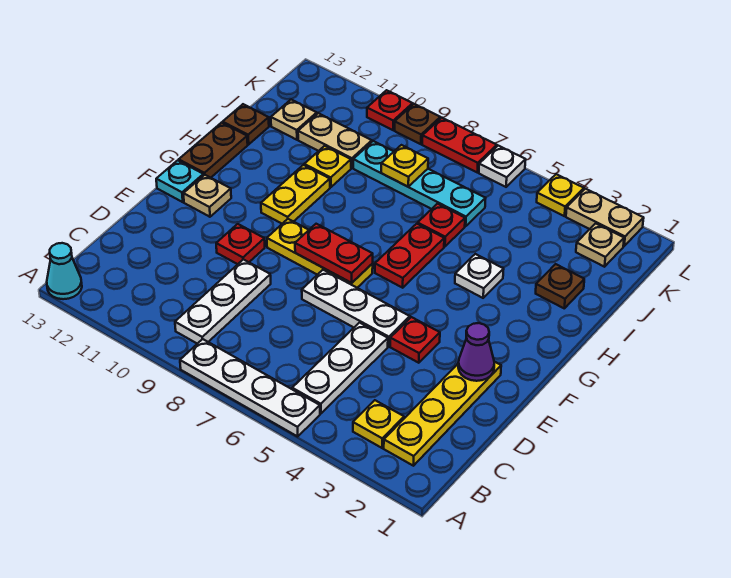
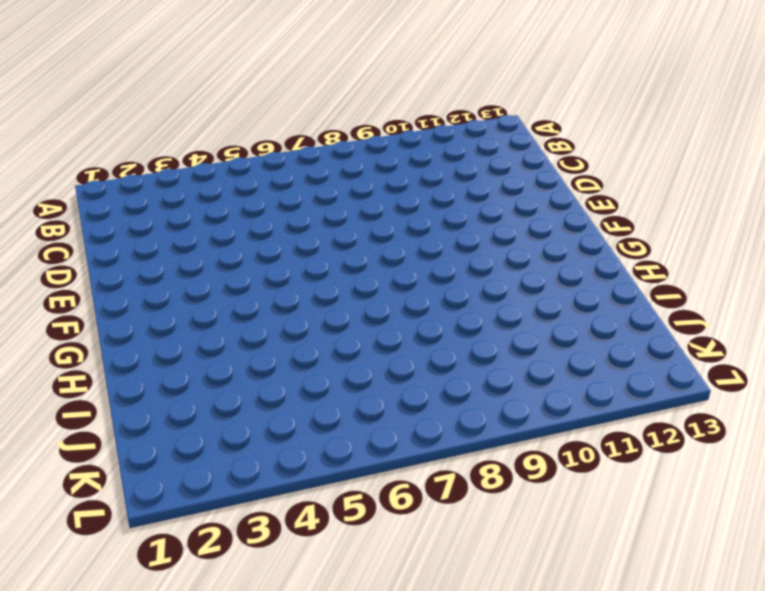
none -> white plate A5:A8 level 1
none -> cyan cone A13 level 1
none -> yellow plate B2:E2 level 1
none -> yellow plate B3 level 1

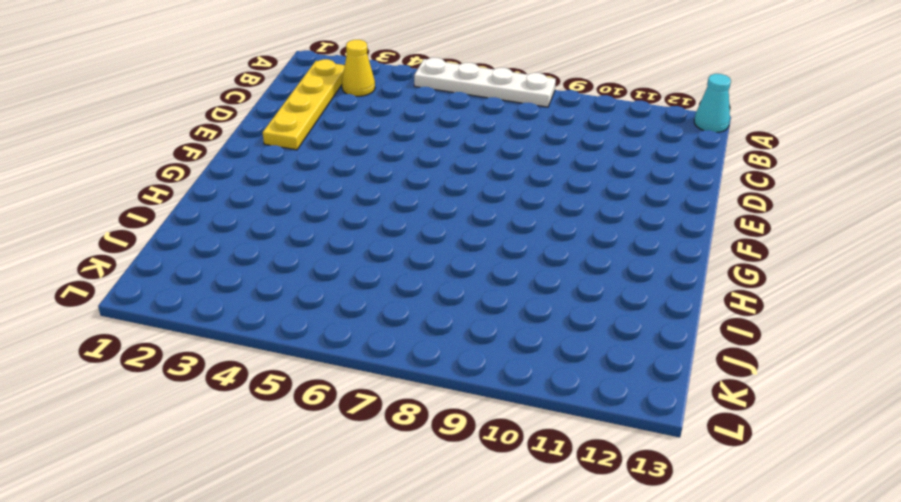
yellow cone B3 level 1 -> yellow plate B3 level 1
none -> white plate B5:D5 level 1
none -> white plate B9:D9 level 1
none -> red plate E4 level 1
none -> white plate E5:E7 level 1

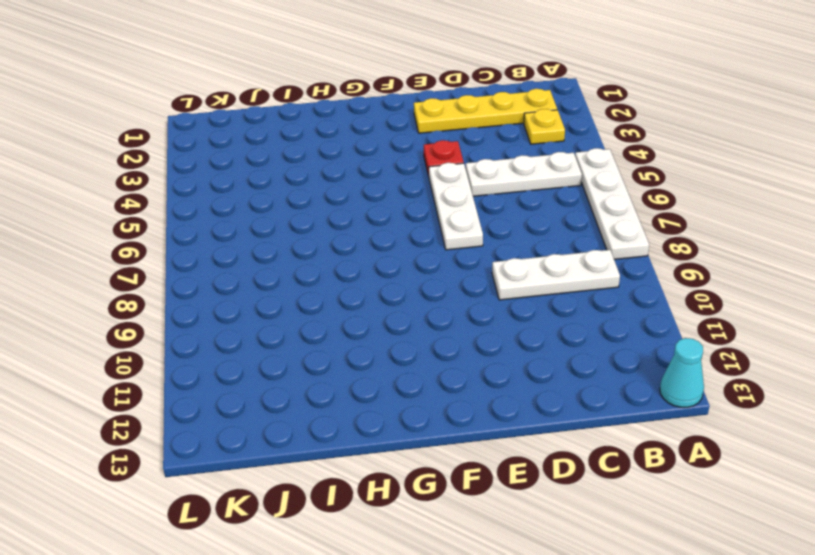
none -> red plate E10 level 1
none -> yellow plate F7:F9 level 1
none -> tan plate F12 level 1
none -> cyan plate F13 level 1

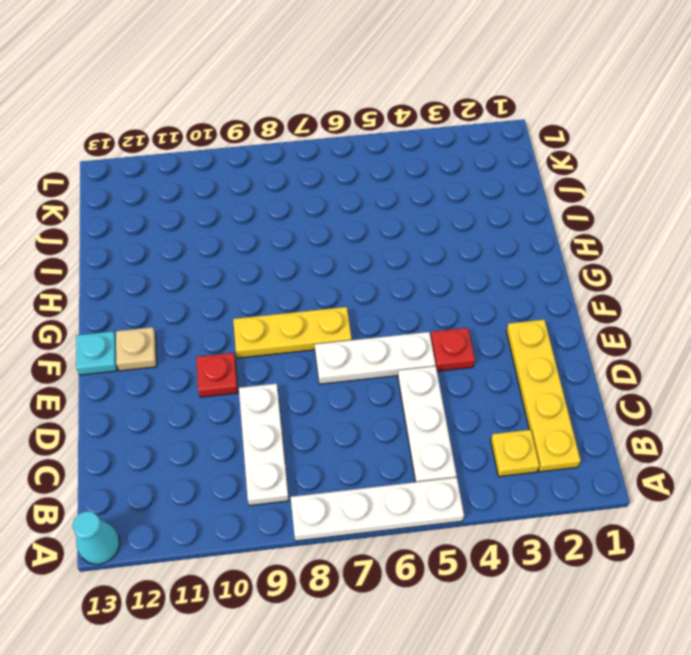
none -> red plate G6:H6 level 1
none -> yellow plate G10:H10 level 1
none -> brown plate G13:H13 level 1
none -> white plate H4 level 1

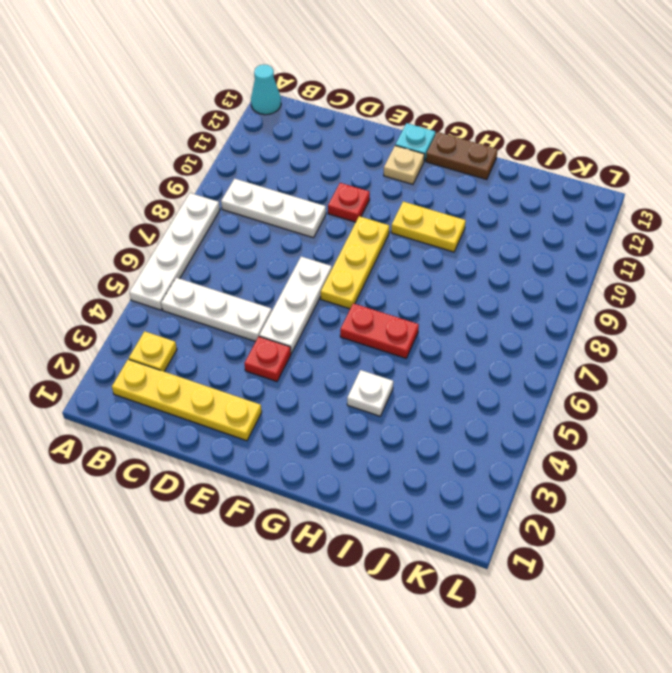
none -> brown plate I2 level 1
none -> red plate I6 level 1
none -> yellow plate I10 level 1
none -> brown plate I13 level 1

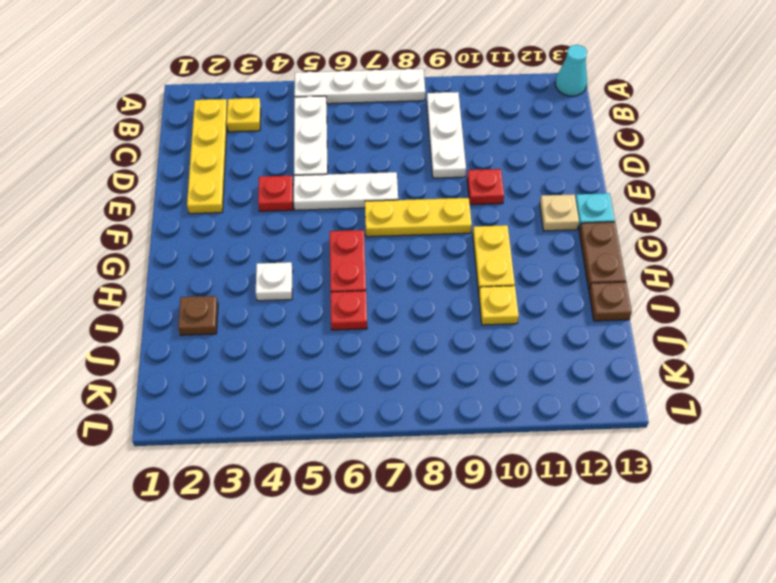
none -> cyan plate J6:J9 level 1
none -> tan plate J10:J11 level 1
none -> tan plate J12 level 1
none -> tan plate K2 level 1

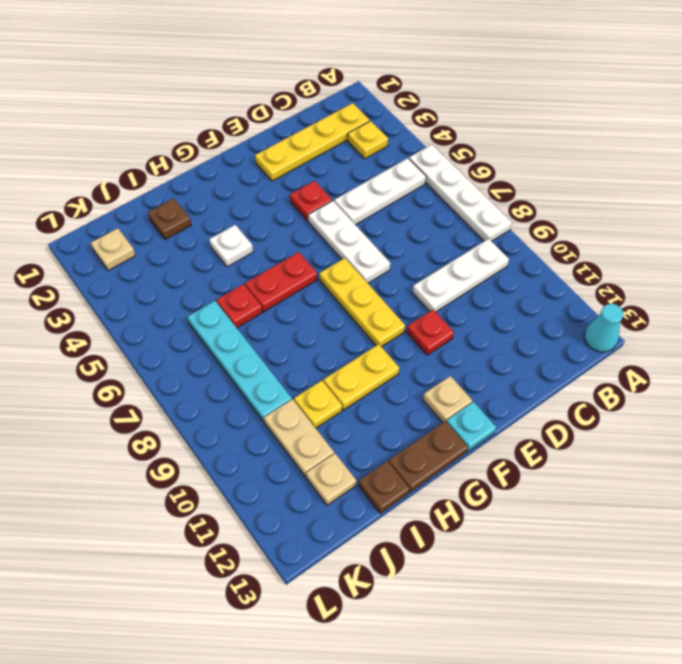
none -> tan plate L2:L3 level 1
none -> yellow plate L4 level 1
none -> white plate L6 level 1
none -> red plate L7:L8 level 1

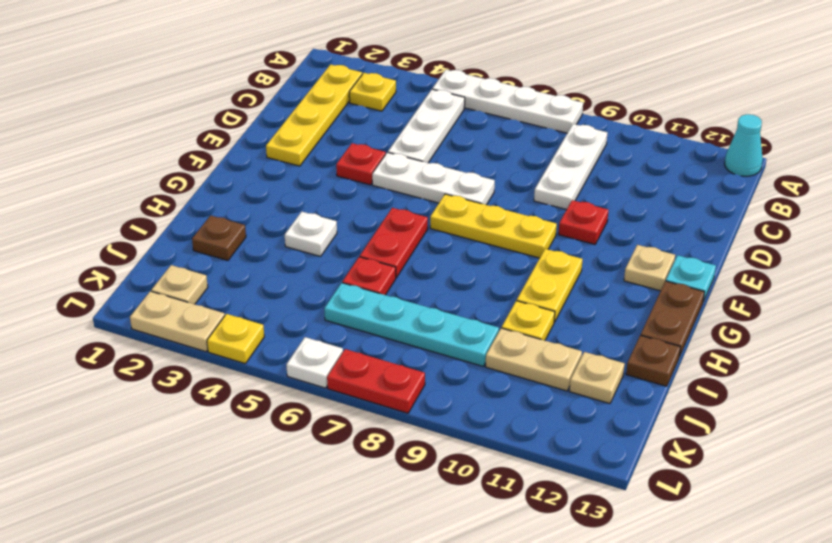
none -> brown plate L9 level 1
none -> red plate L10 level 1
none -> purple cone E2 level 2
none -> red plate F7:F8 level 2

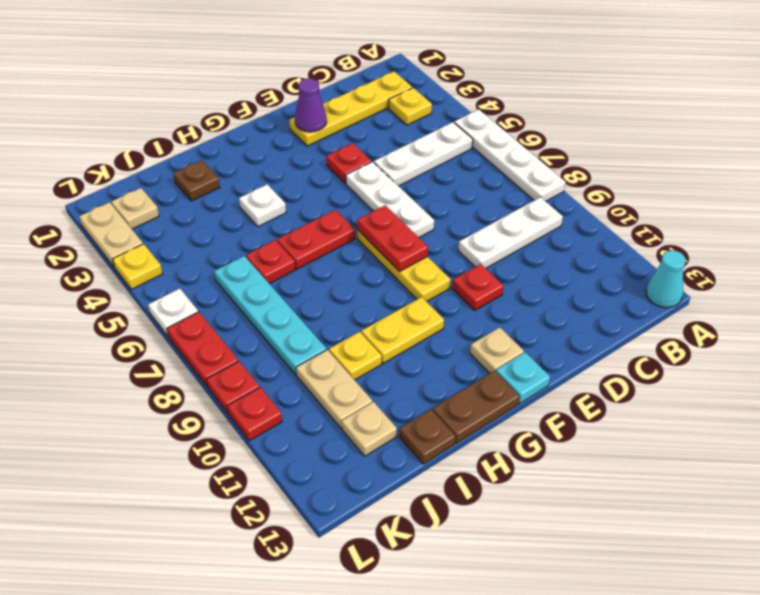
red plate L9 level 1 -> brown plate L9 level 1
none -> yellow plate J8 level 2

